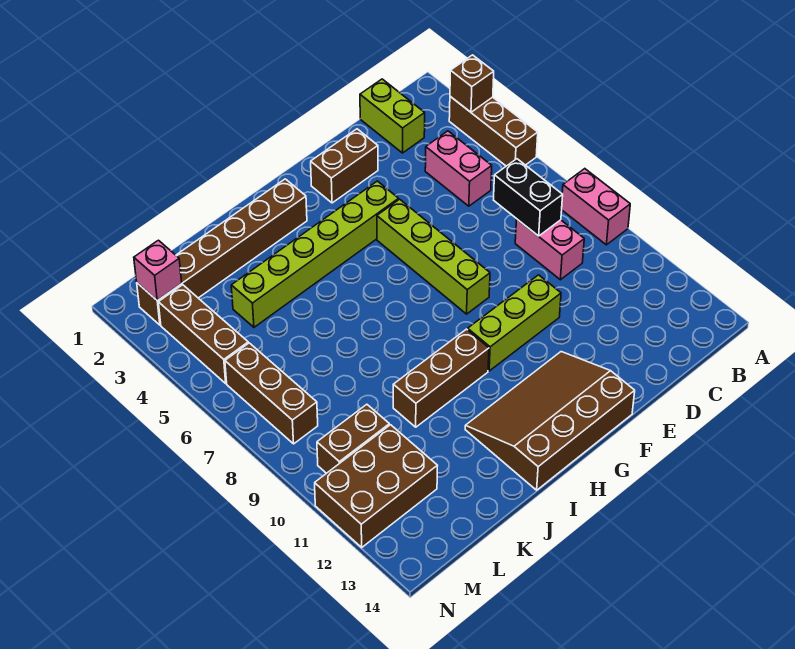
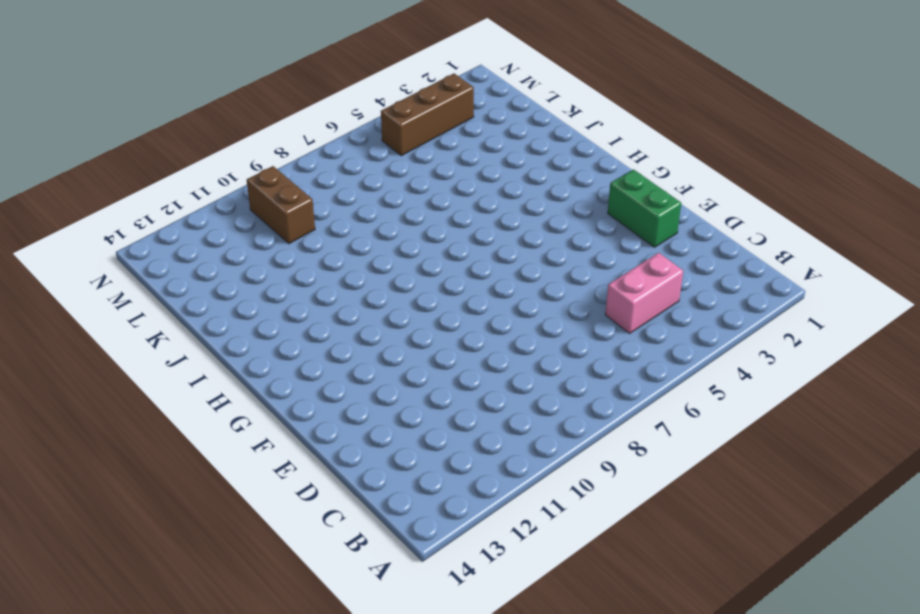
green brick E2:F2 level 1 -> brown brick E2:F2 level 1
none -> brown brick A3:A5 level 1
none -> pink brick A8:A9 level 1
none -> lime brick C1:C2 level 1

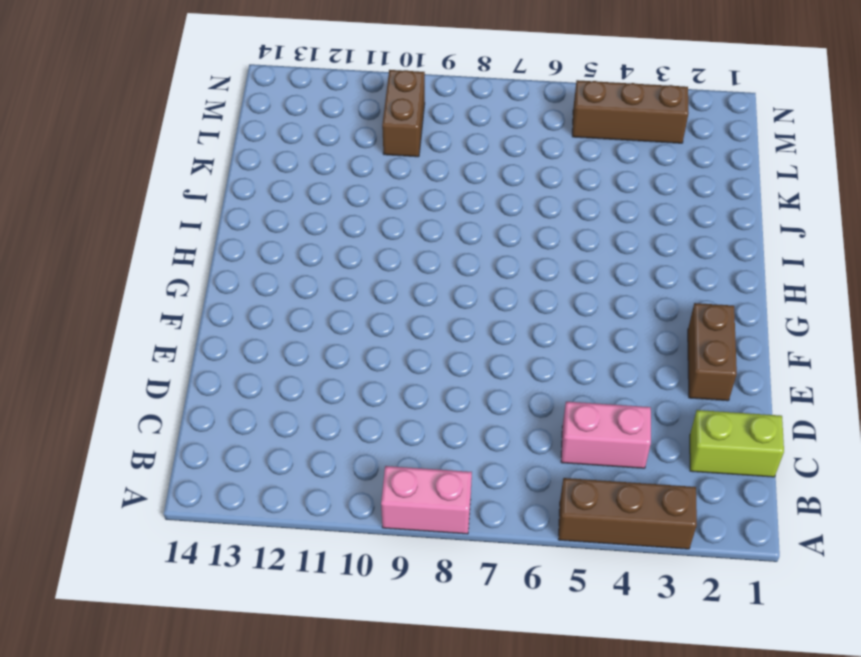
none -> pink brick C8:C9 level 1
none -> lime brick E10:G10 level 1
none -> lime brick F4:K4 level 1

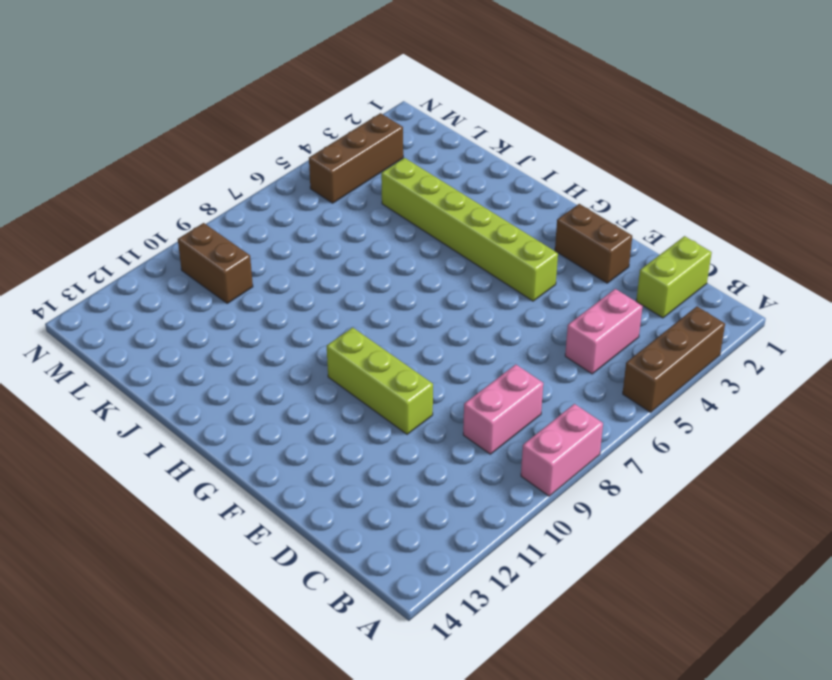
none -> lime brick F5:F8 level 1
none -> brown slope F12:I14 level 1 top 14
none -> brown brick H2:M2 level 1

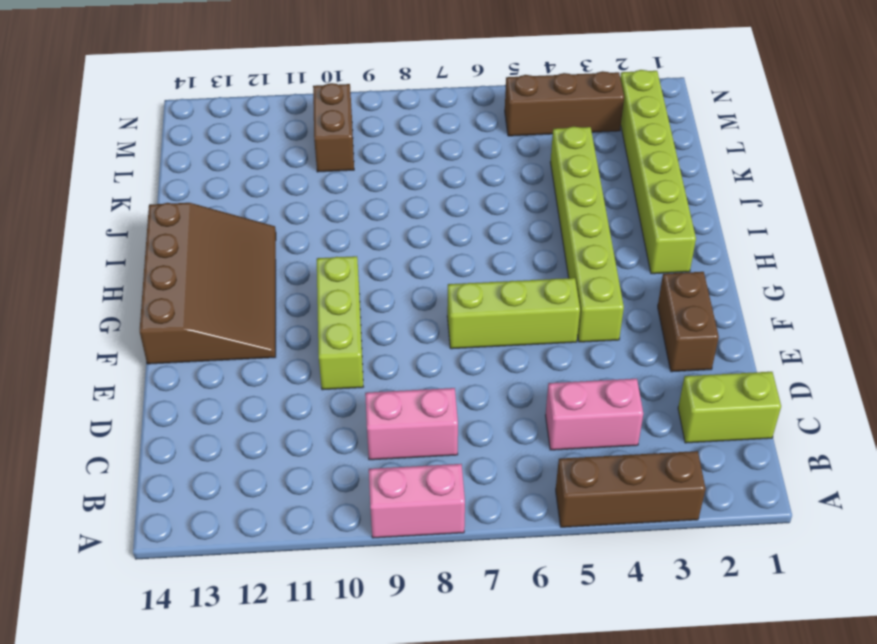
lime brick F5:F7 level 1 -> lime brick F5:F8 level 1
lime brick H2:M2 level 1 -> brown brick H2:M2 level 1
none -> brown brick H10:J10 level 1
none -> brown brick L11:N12 level 1
none -> brown brick M6:M8 level 1

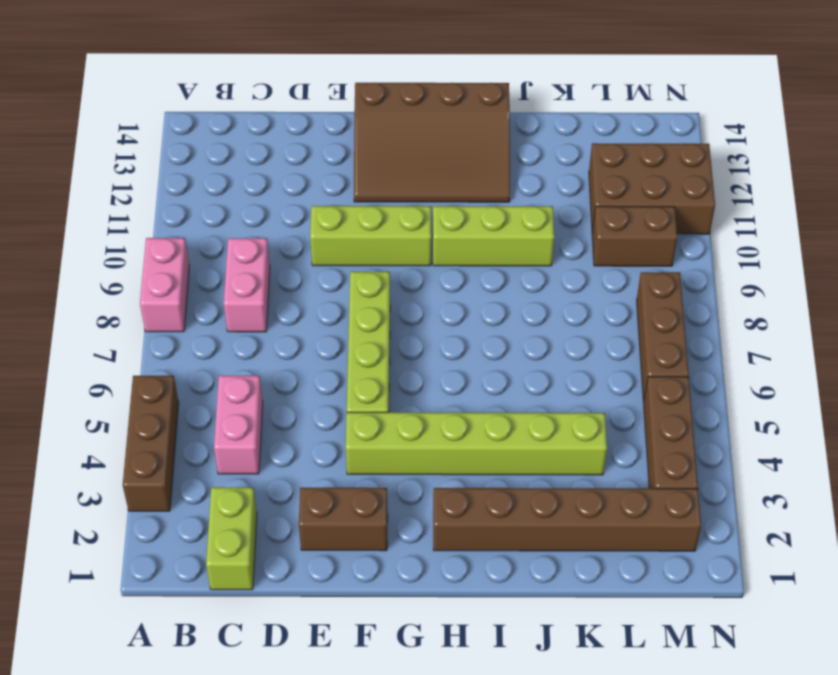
lime brick H10:J10 level 1 -> brown brick H10:J10 level 1
none -> brown brick A3 level 2
none -> black brick C7:C8 level 2
none -> pink brick M2 level 2

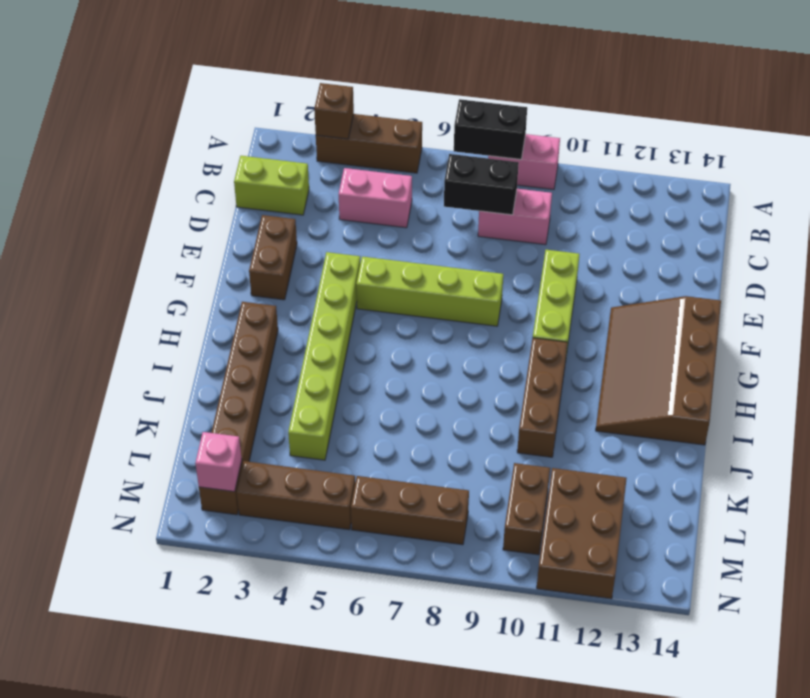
black brick A7:A8 level 2 -> none

